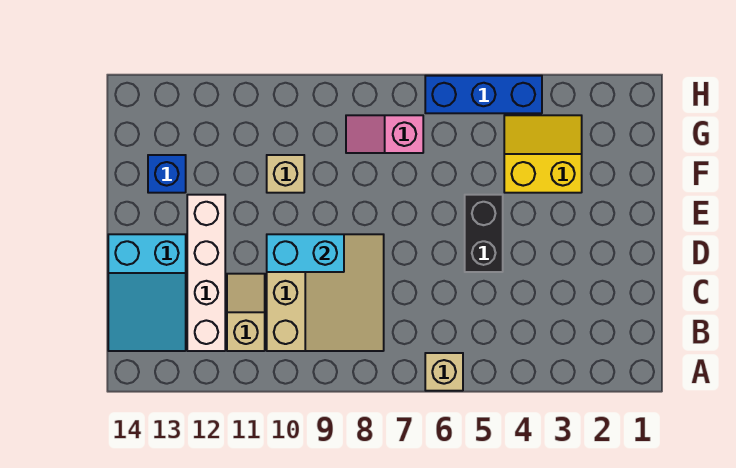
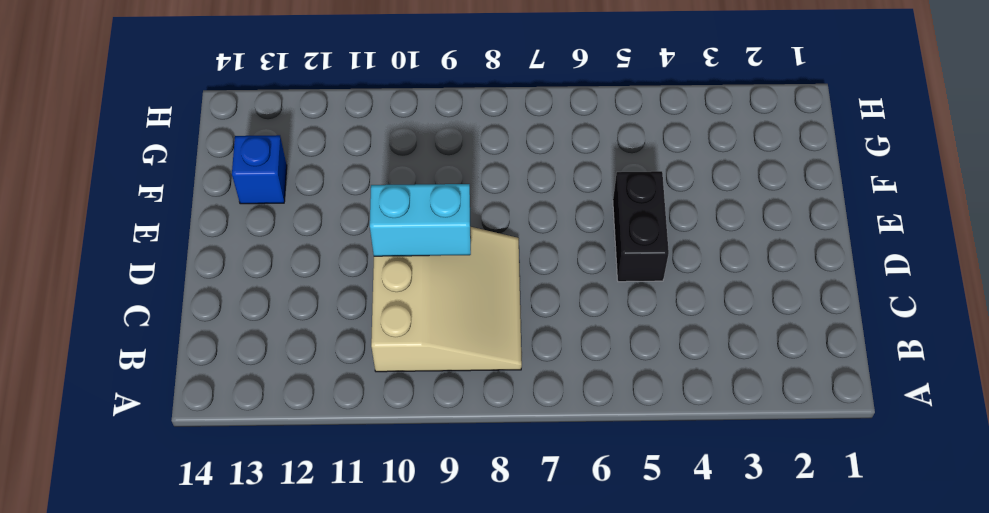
none -> tan brick A6 level 1
none -> tan slope B11:C11 level 1 top B
none -> white brick B12:E12 level 1

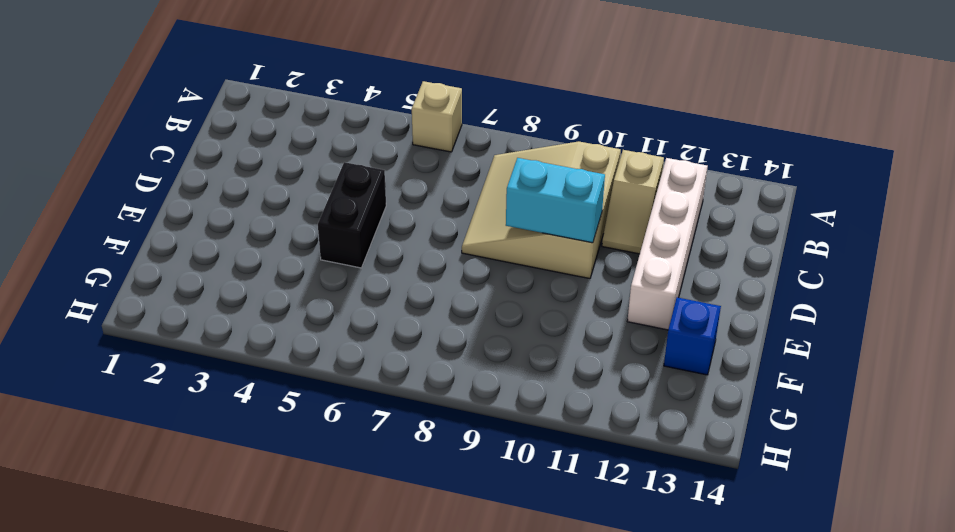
none -> cyan slope B13:D14 level 1 top D
none -> yellow slope F3:G4 level 1 top F
none -> tan brick F10 level 1

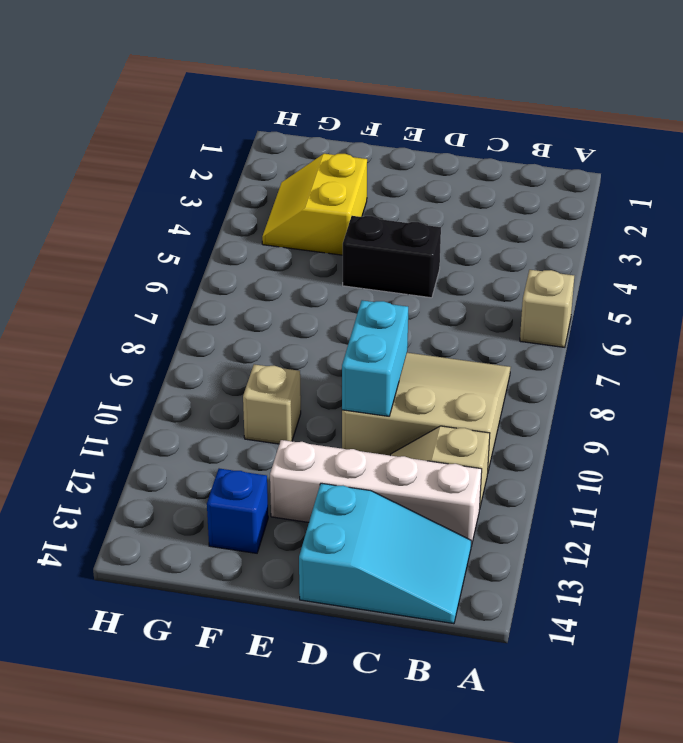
none -> pink slope G7:G8 level 1 top 7
none -> blue brick H4:H6 level 1

